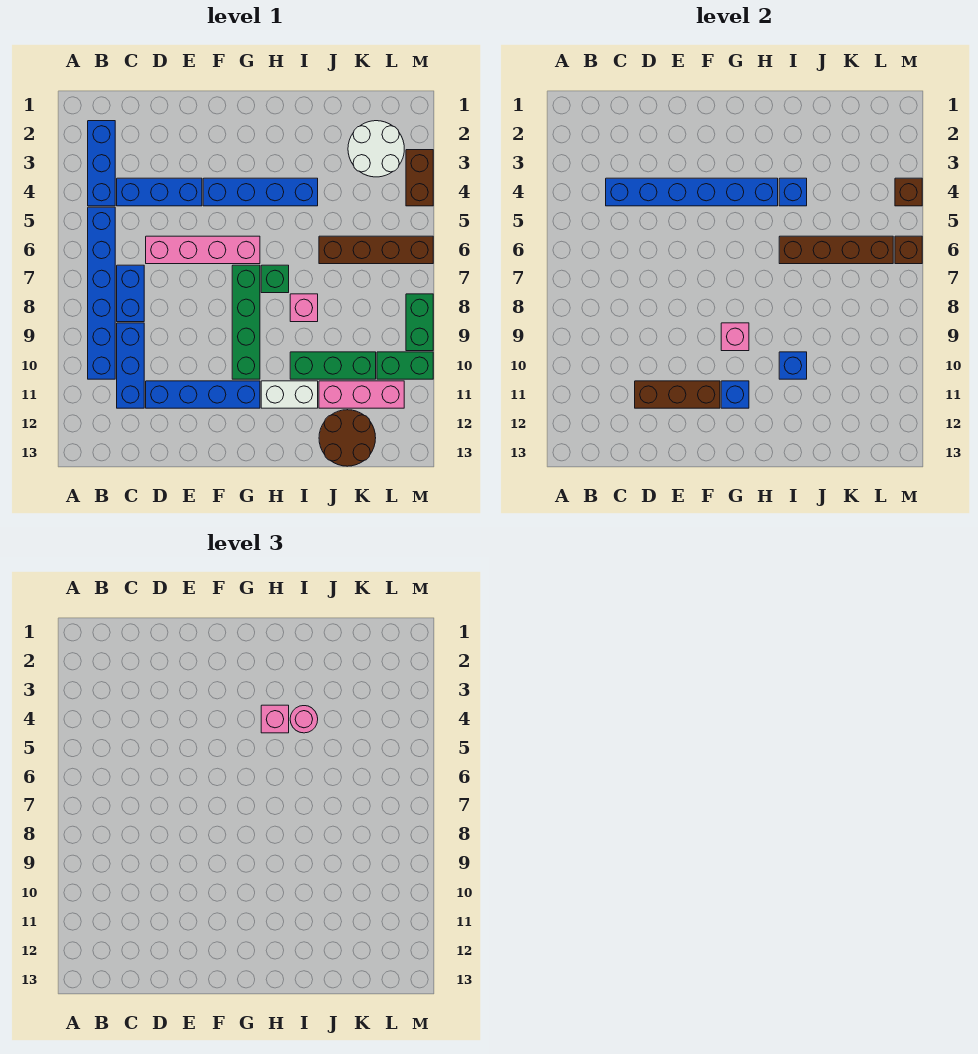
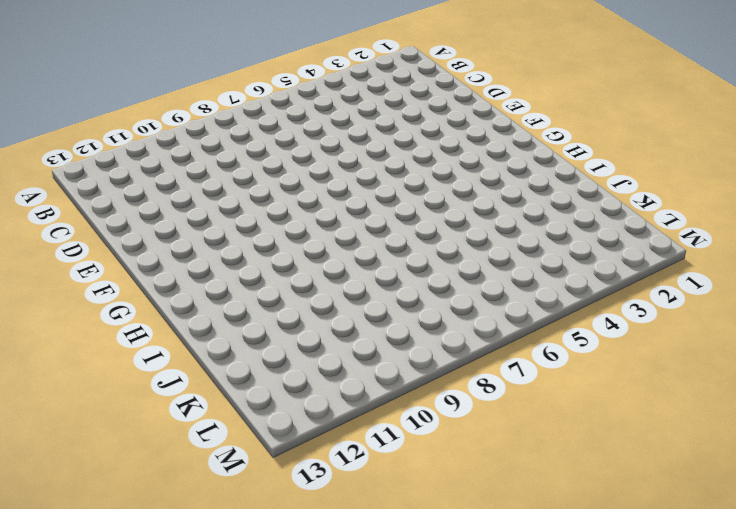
none -> blue brick B2:B4 level 1
none -> blue brick B5:B10 level 1
none -> blue brick C4:E4 level 1
none -> blue brick C7:C8 level 1

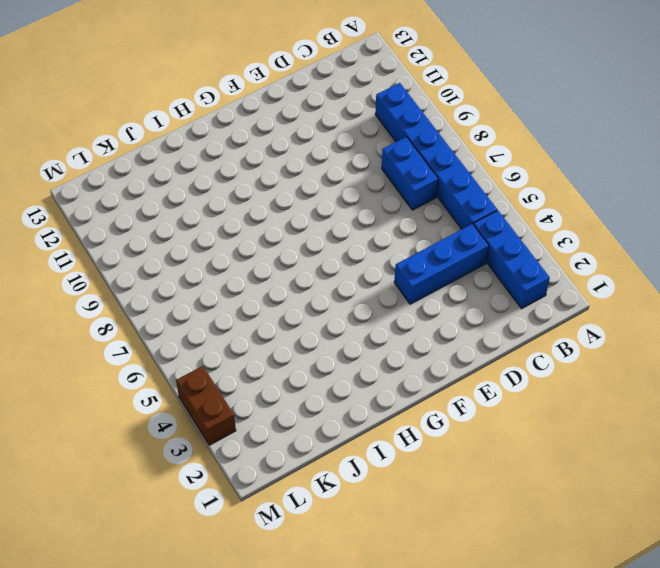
none -> blue brick C9:C11 level 1
none -> pink brick D6:G6 level 1
none -> blue brick D11:G11 level 1
none -> blue brick F4:I4 level 1

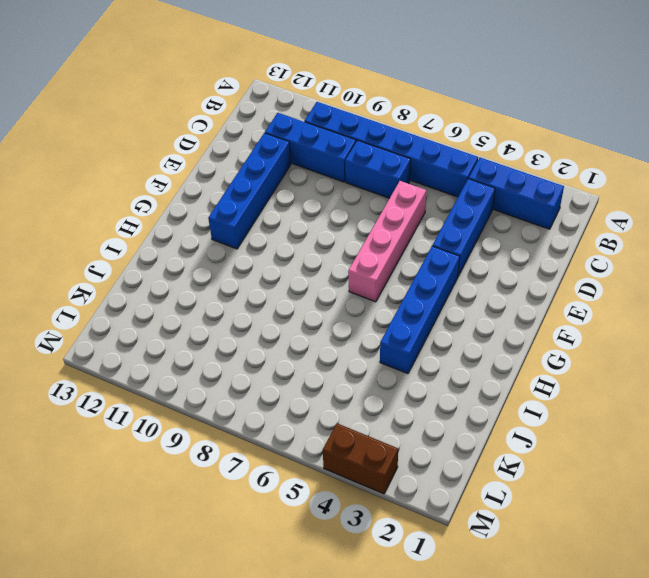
none -> green brick G7:G10 level 1
none -> green brick H7 level 1
none -> white brick H11:I11 level 1
none -> pink brick I8 level 1

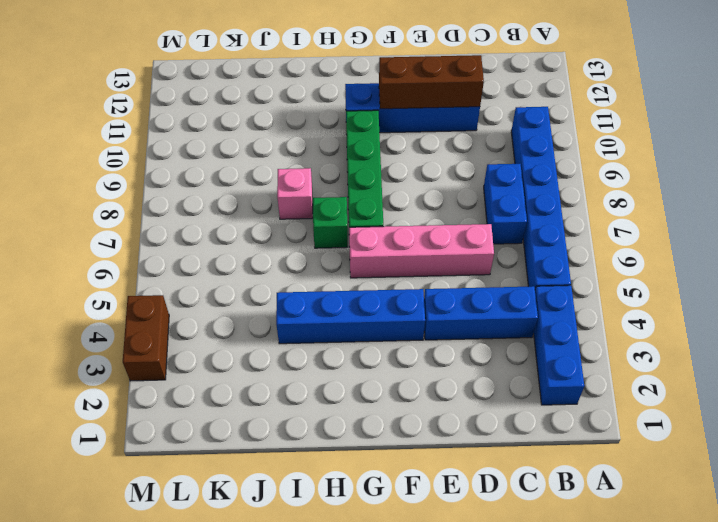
none -> blue brick C9:C11 level 1
none -> white brick H11:I11 level 1
none -> green brick I10:K10 level 1
none -> brown brick J6:M6 level 1

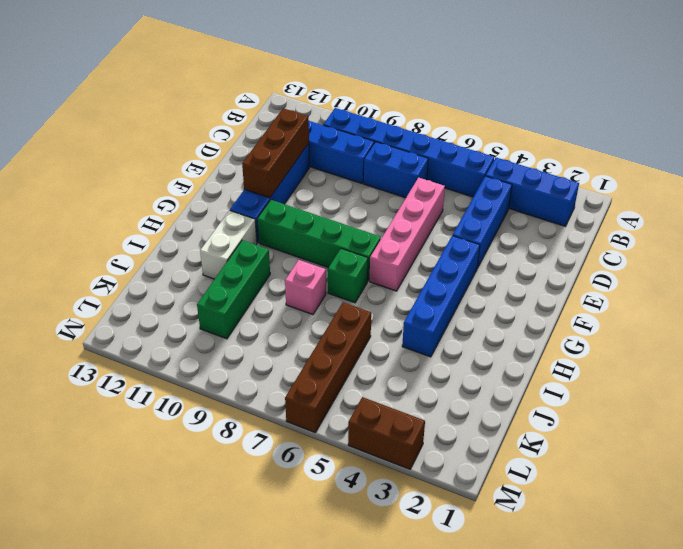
none -> pink brick J11:L11 level 1
none -> brown round brick J12:K13 level 1
none -> white round brick K2:L3 level 1
none -> green brick L10:M10 level 1

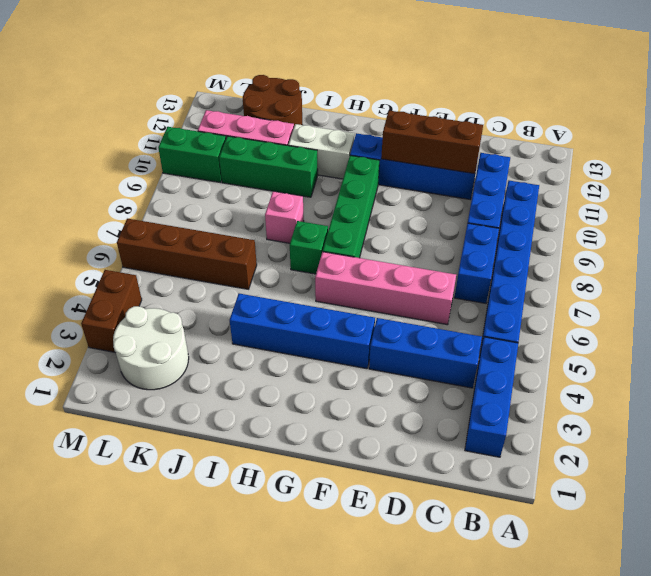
none -> green brick M8:M9 level 1
none -> blue brick C4:H4 level 2
none -> pink brick G9 level 2
none -> blue brick G11 level 2

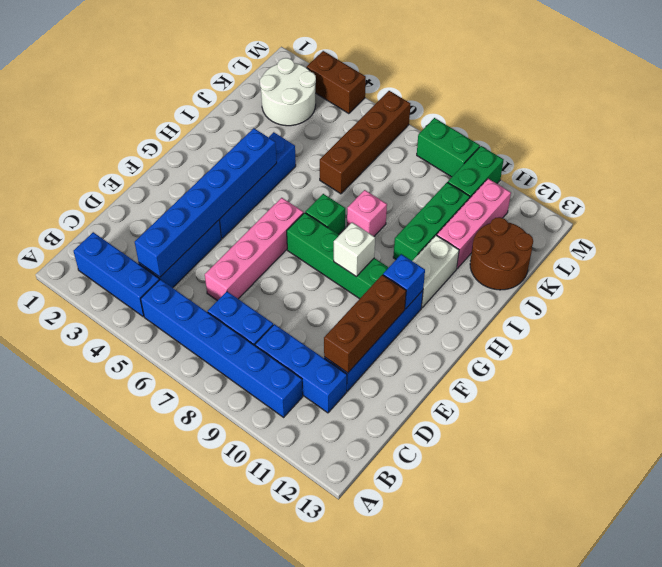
white brick G9 level 2 -> pink brick G9 level 2
none -> blue brick I4 level 2
none -> brown brick I6:L6 level 2
none -> blue brick I10 level 2
none -> brown brick M4 level 2

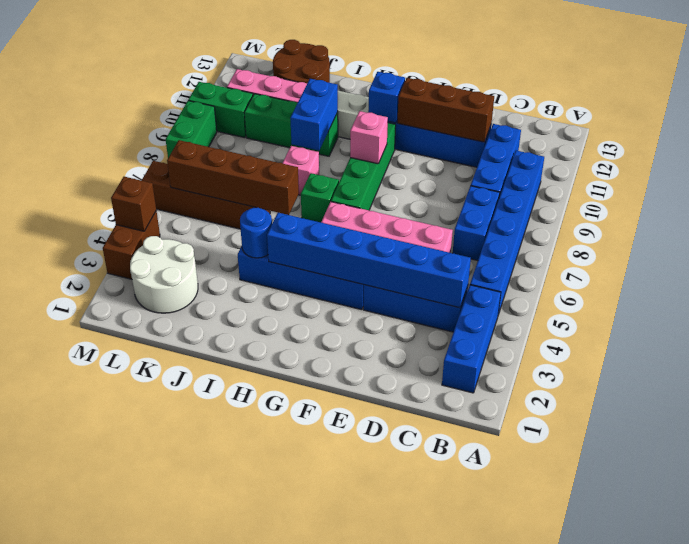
blue round brick I4 level 2 -> blue brick I4 level 2
blue brick I9:I10 level 2 -> blue brick I10 level 2
none -> brown brick M6 level 2
none -> pink brick H4 level 3
none -> pink round brick I4 level 3

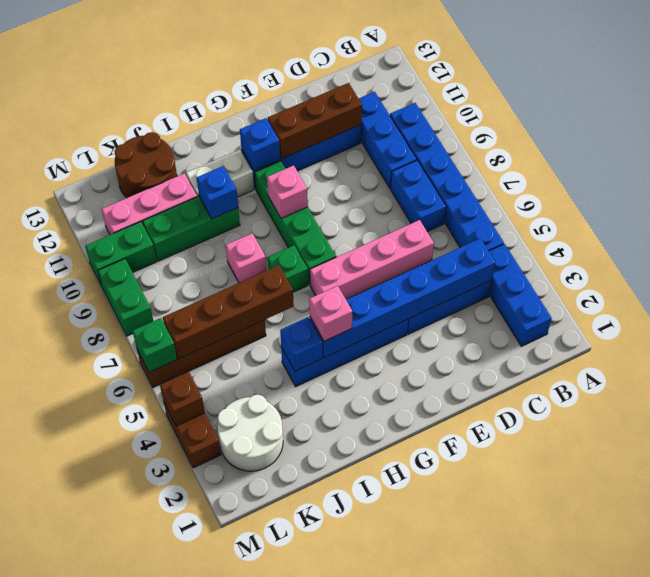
green brick M6 level 2 -> brown brick M6 level 2
none -> pink round brick I4 level 3

